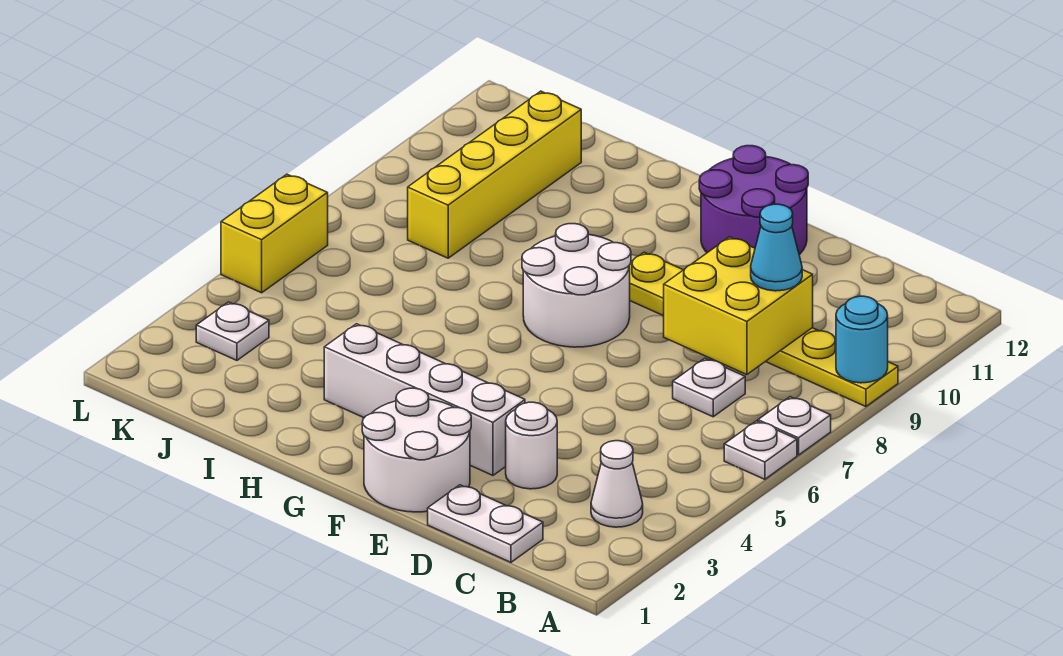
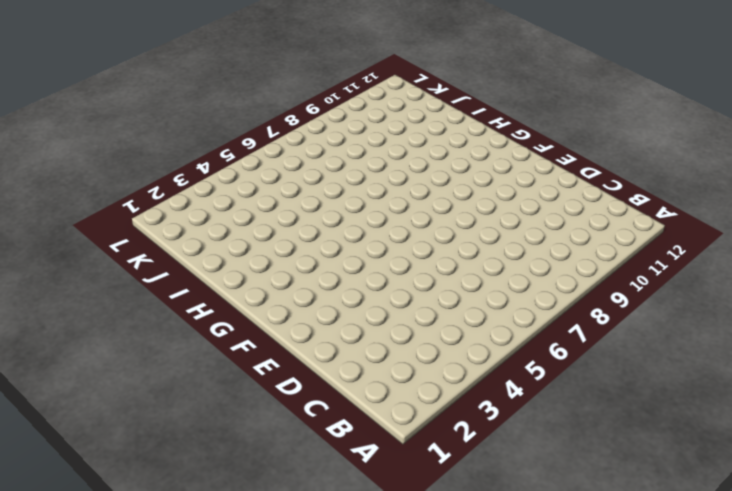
none -> white plate A6 level 1
none -> white plate A7 level 1
none -> yellow plate A9:F9 level 1

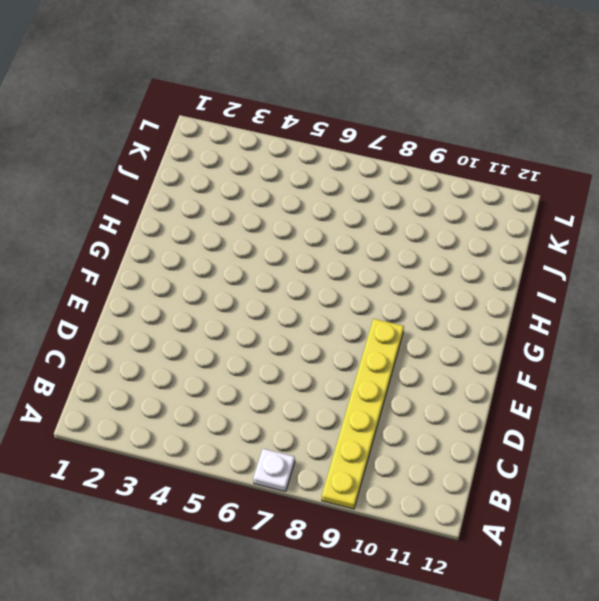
none -> white plate A6 level 1
none -> white cone B3 level 1
none -> white plate C1:D1 level 1

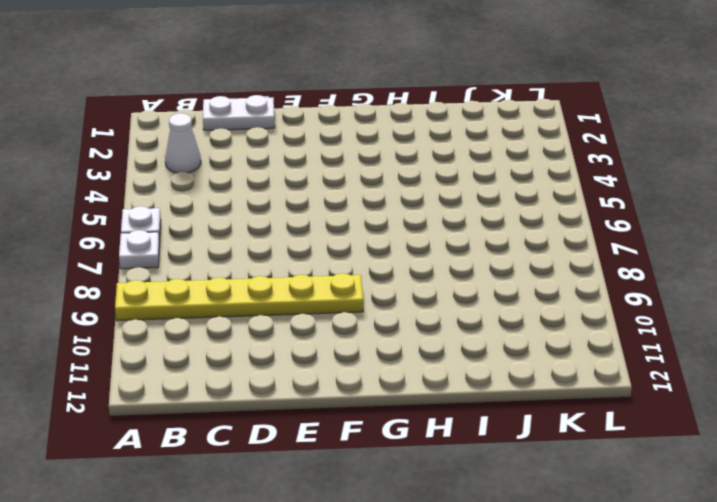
none -> white plate C7 level 1
none -> white round brick D3 level 1
none -> white round brick E1:F2 level 1

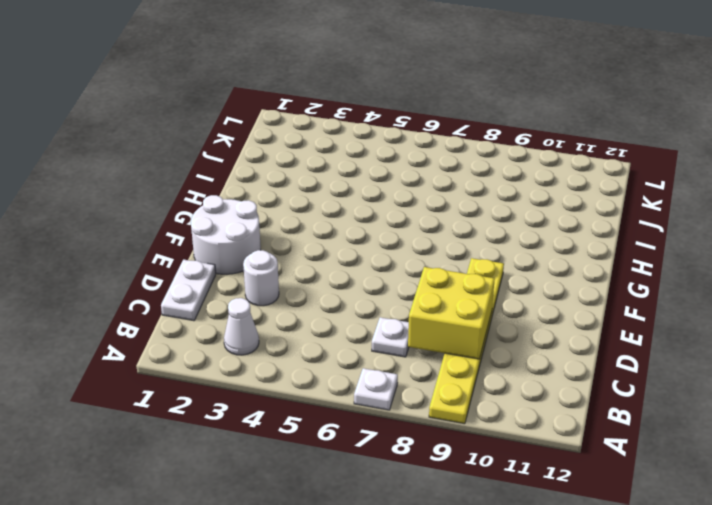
none -> white plate A6 level 1
none -> white brick E3:H3 level 1
none -> purple round brick E11:F12 level 1

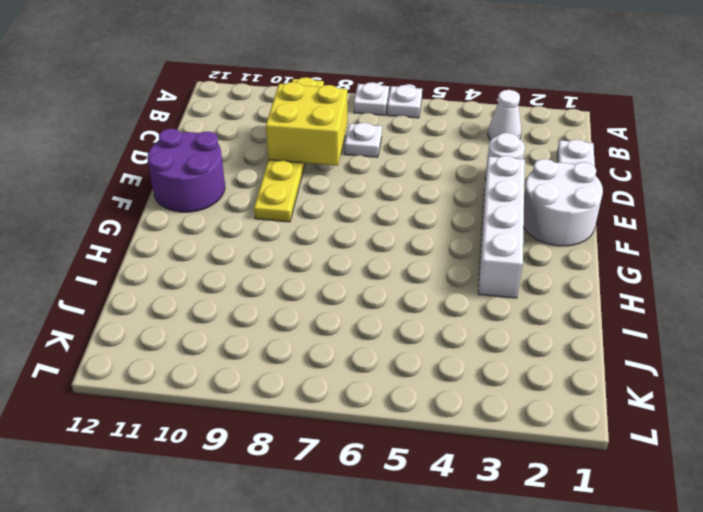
none -> white round brick F7:G8 level 1
none -> yellow brick J8:J11 level 1
none -> white plate K3 level 1

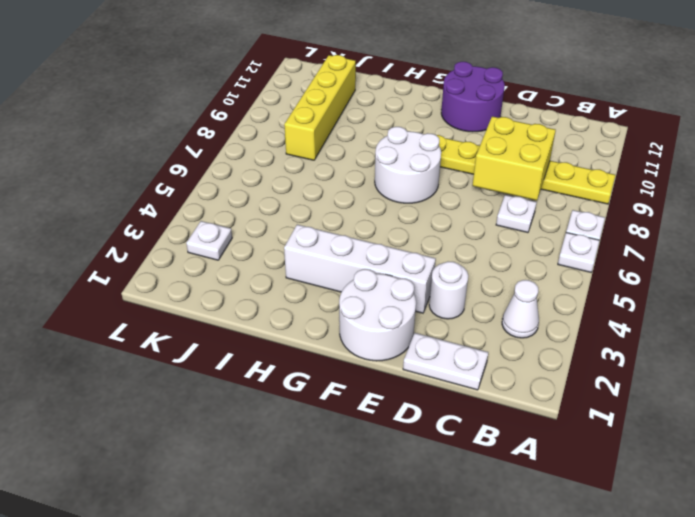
none -> yellow brick L5:L6 level 1
none -> cyan round brick A9 level 2
none -> cyan cone C9 level 3

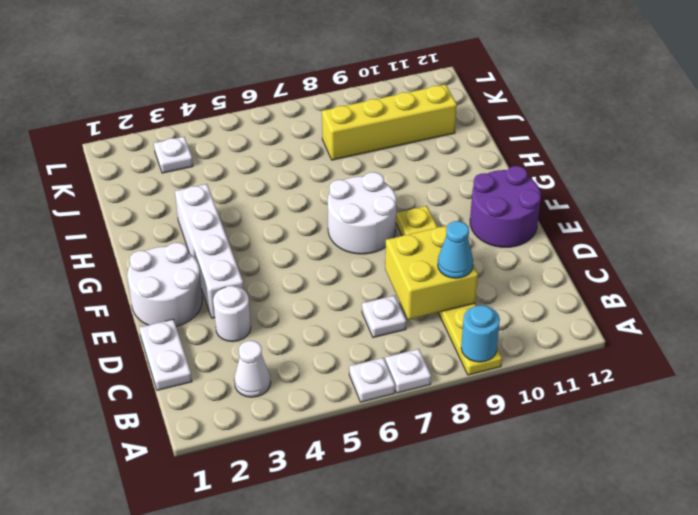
none -> yellow brick L5:L6 level 1

